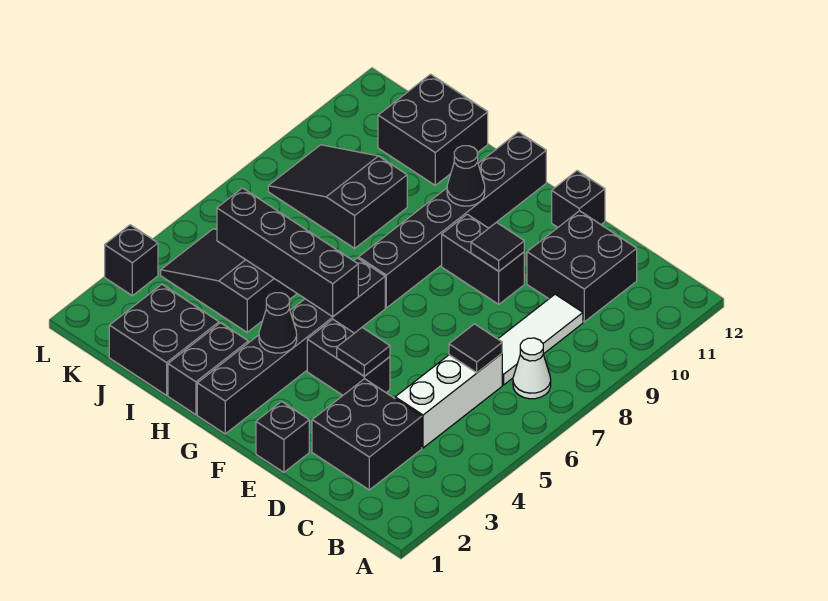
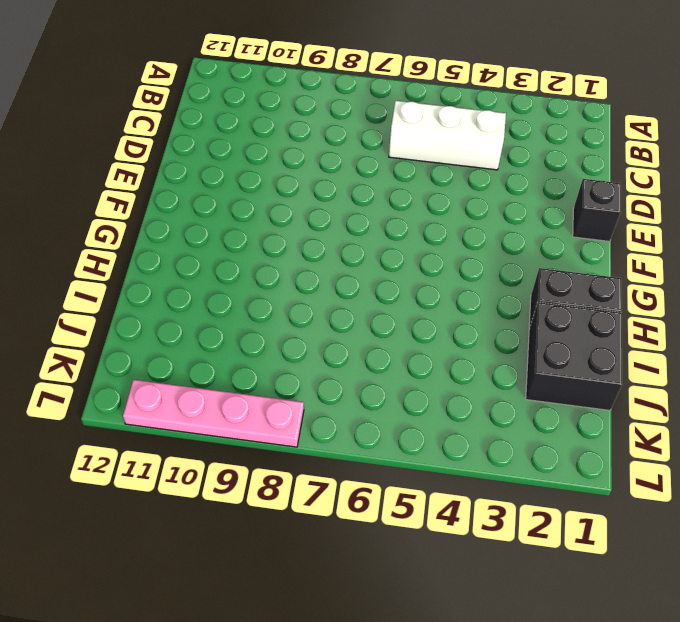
pink plate L8:L11 level 1 -> none
none -> white cone B7 level 1
none -> black brick C2:D3 level 1
none -> white tile C7:C9 level 1

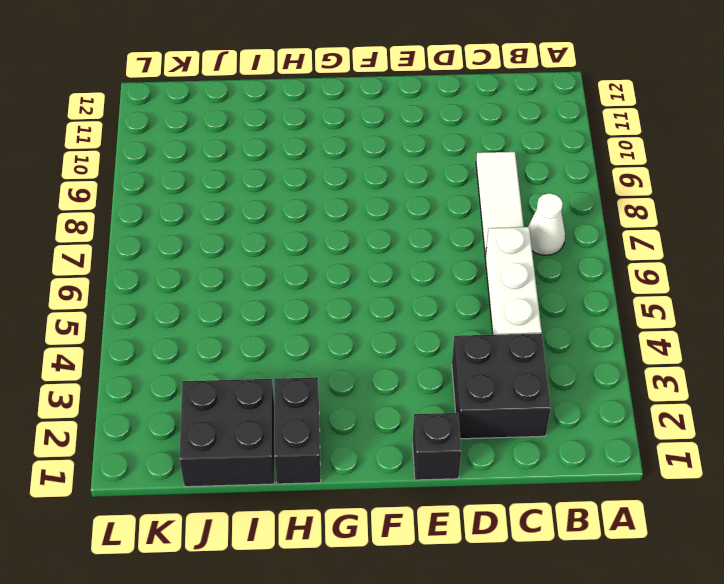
none -> black brick C10:D11 level 1
none -> black brick E4:F4 level 1
none -> black brick E9:F9 level 1

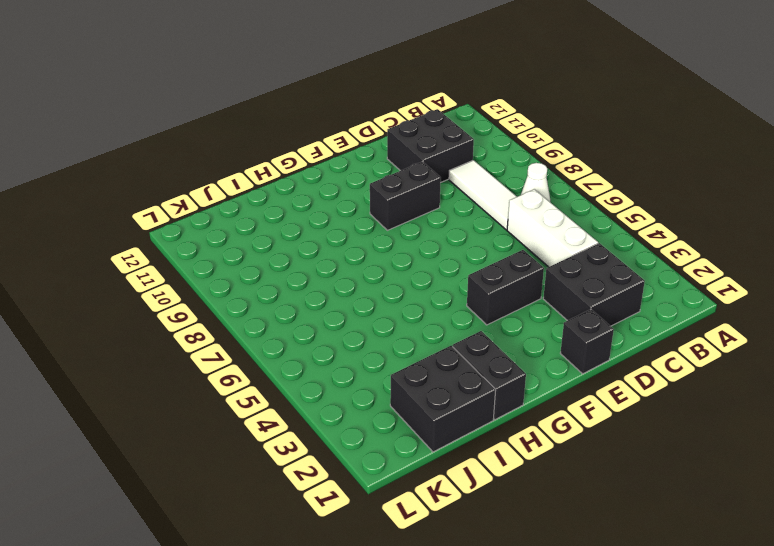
none -> black brick E12 level 1
none -> black brick G1:G6 level 1
none -> black brick G7:G12 level 1

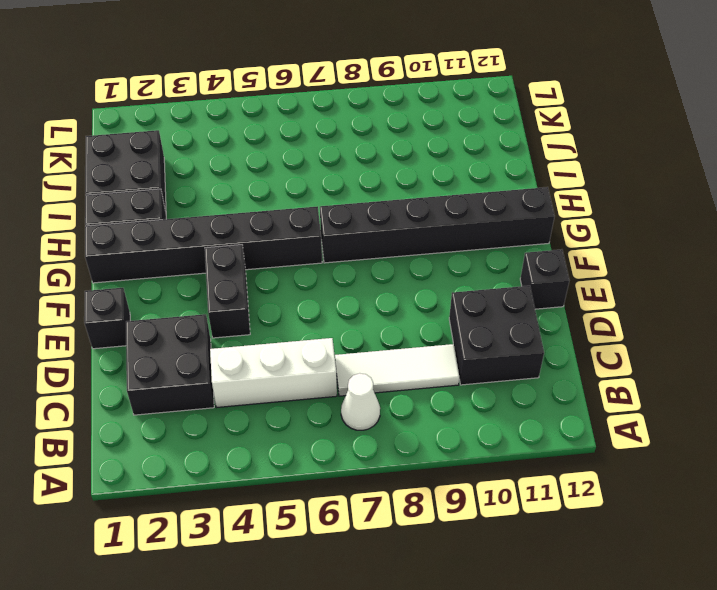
none -> black brick E9:F9 level 1
none -> black slope I4:K5 level 1 top I
none -> black slope I8:K9 level 1 top I

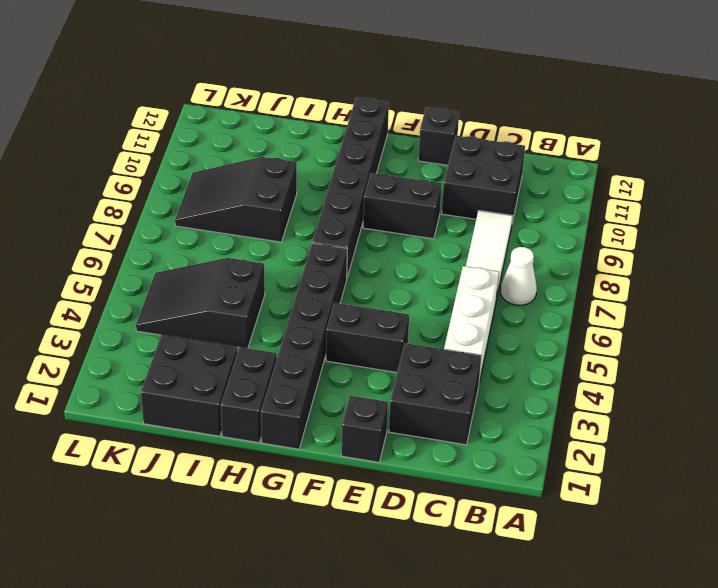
none -> black brick I11:J12 level 1
none -> black brick L3 level 1
none -> black tile C6 level 2

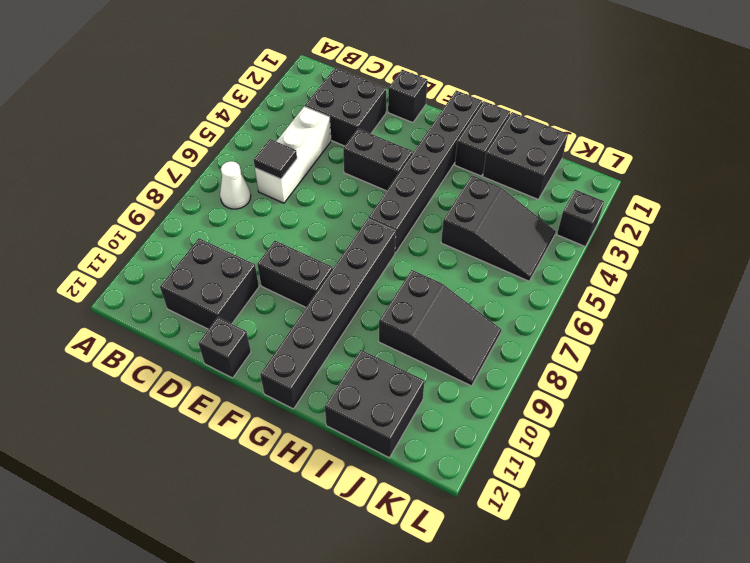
none -> white tile C7:C9 level 1
none -> black tile E4 level 2
none -> black tile E9 level 2

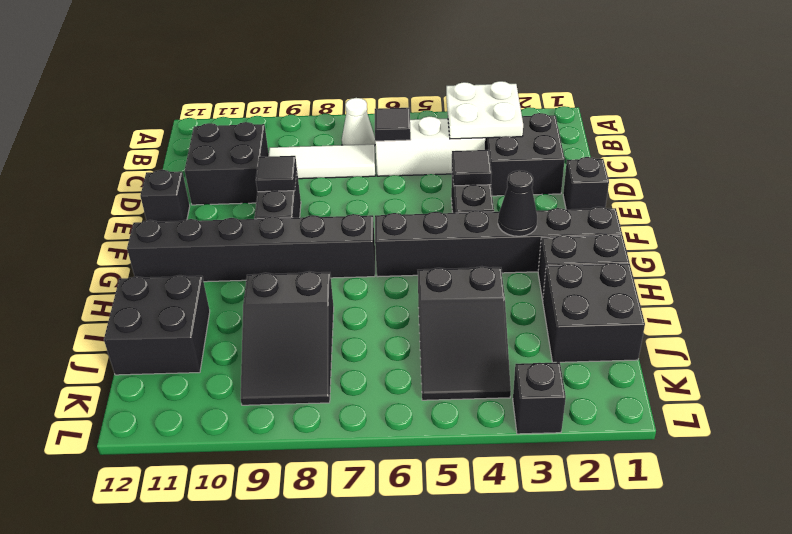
white plate B3:C4 level 2 -> none
none -> black brick G5:J5 level 2
none -> black cone G10 level 2

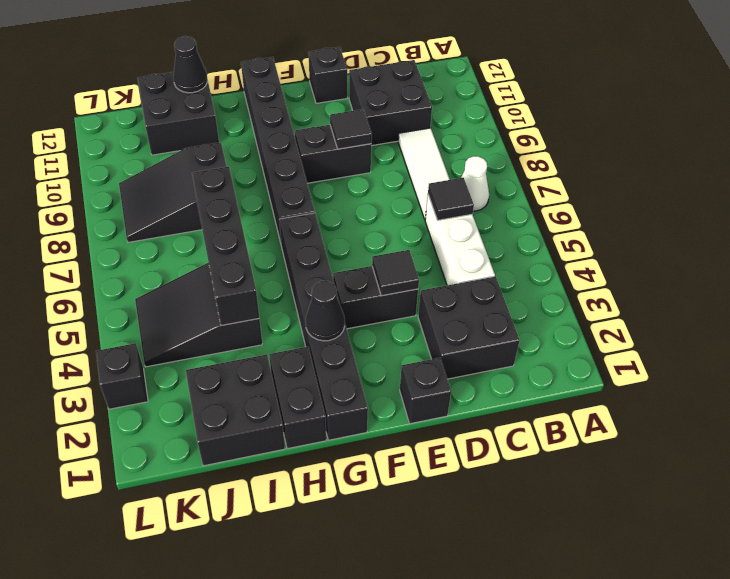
black brick I4:I7 level 2 -> black brick G5:J5 level 2
black cone I12 level 2 -> black cone G10 level 2

